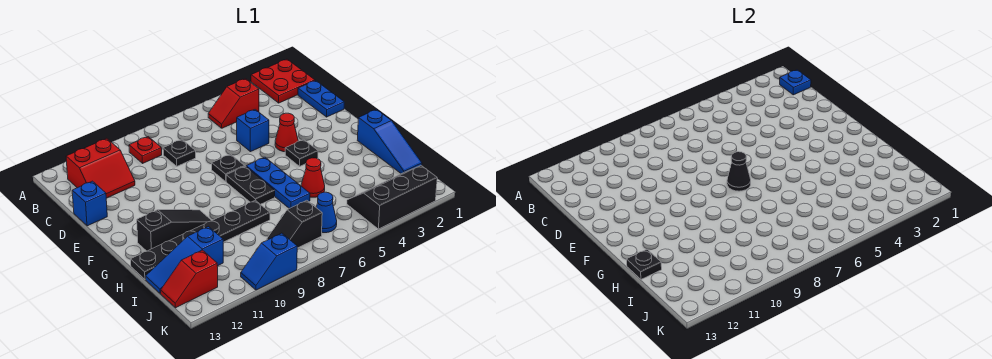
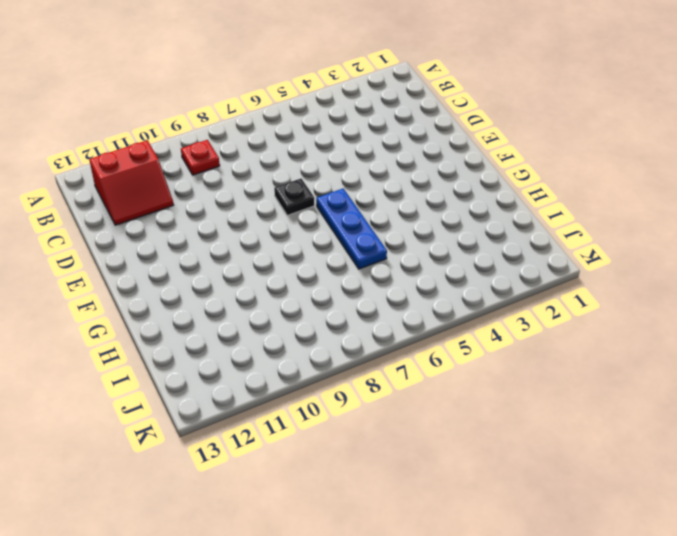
none -> red plate A1:B2 level 1
none -> red slope B4:B5 level 1 top 4
none -> blue plate C1:D1 level 1

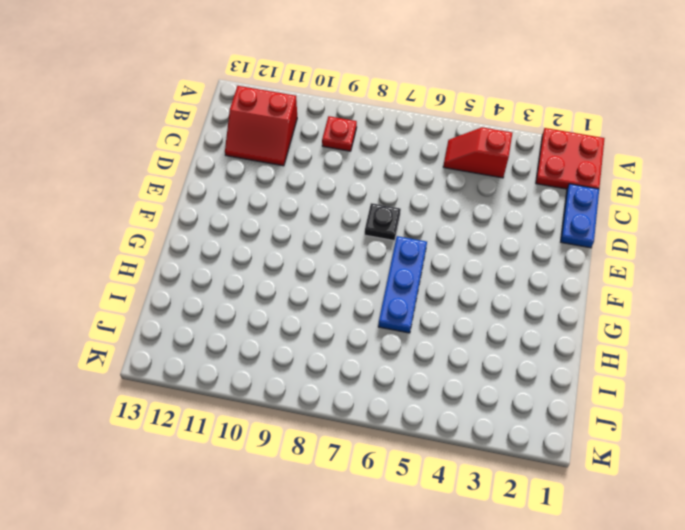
none -> black plate C8 level 1
none -> blue brick D5 level 1
none -> blue brick D13 level 1

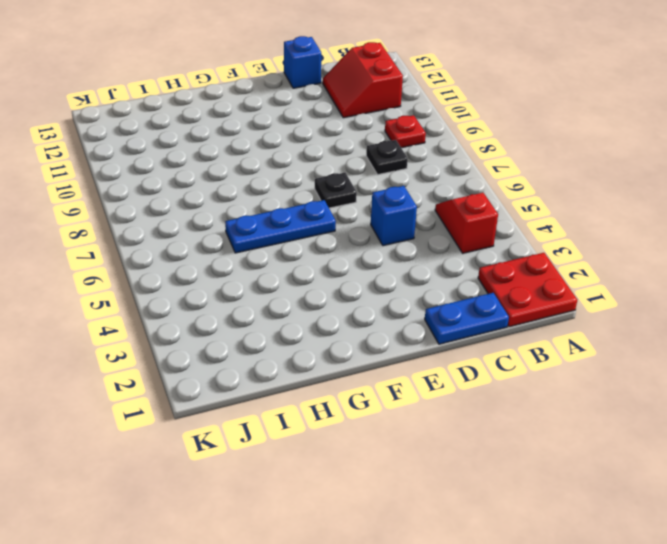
none -> red cone E4 level 1
none -> black plate F4 level 1
none -> black plate F7:G7 level 1

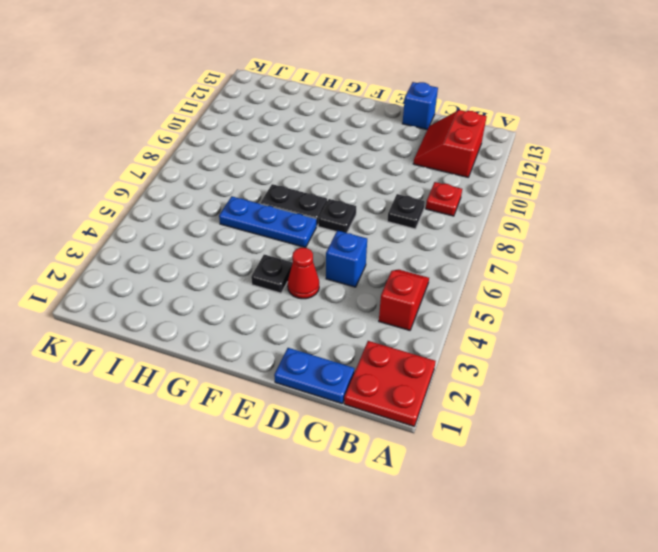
none -> blue slope G1:I1 level 1 top G
none -> black slope G10:G12 level 1 top 12
none -> red cone H5 level 1

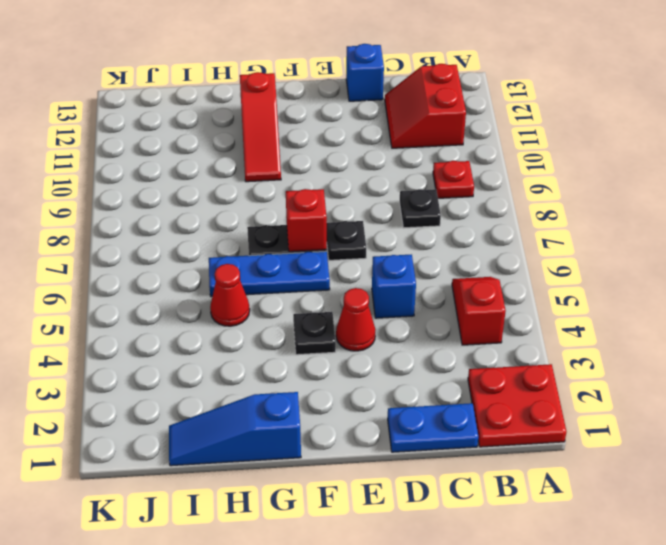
red brick F7 level 2 -> black cone F7 level 2
red slope G10:G12 level 1 top 12 -> black slope G10:G12 level 1 top 12
none -> black plate H8:H13 level 1
none -> blue slope I11:I13 level 1 top 11
none -> black slope J2:K4 level 1 top K

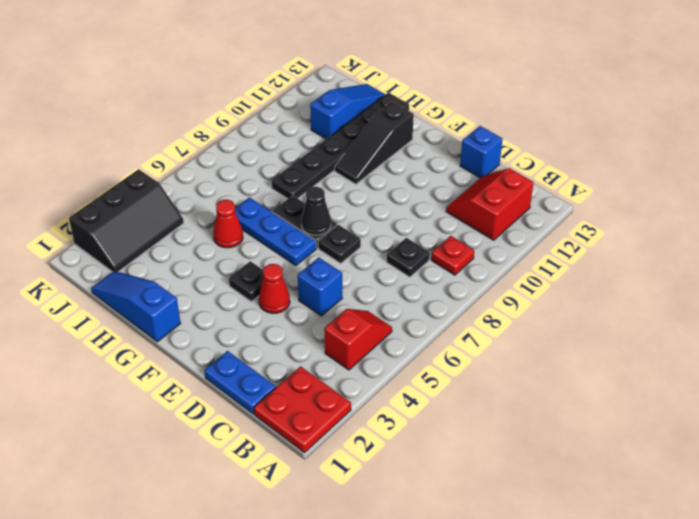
none -> blue cone J6 level 1
none -> black slope J7:J8 level 1 top 7
none -> red slope J12:J13 level 1 top 12

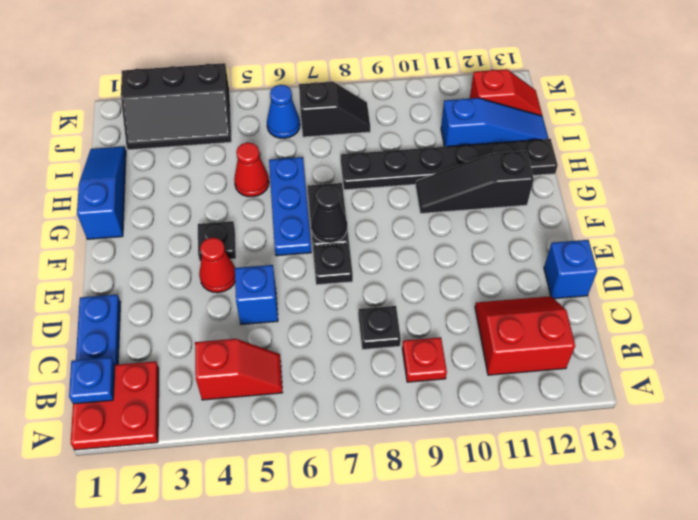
none -> blue slope K9:K10 level 1 top 9
none -> black plate H13 level 2

